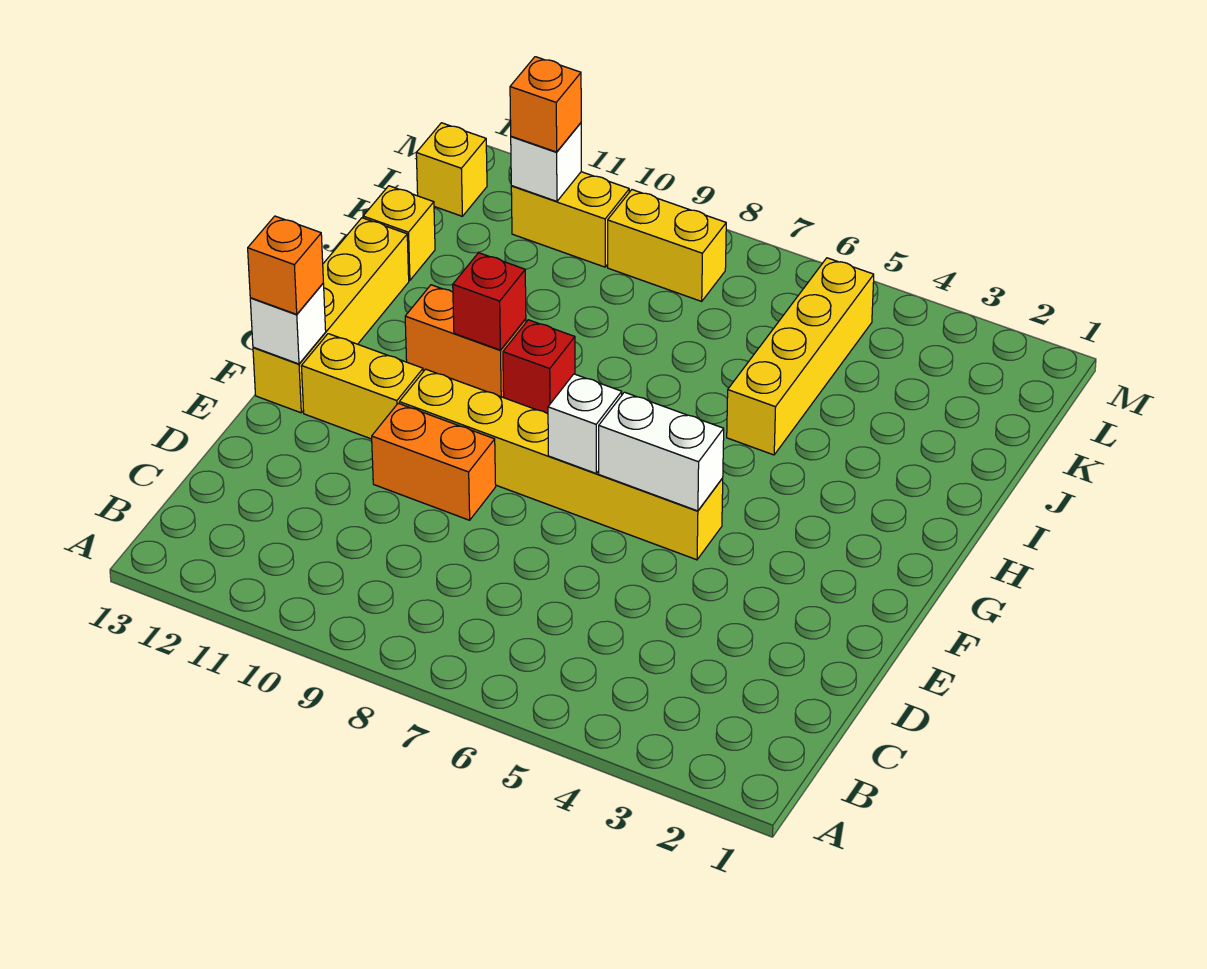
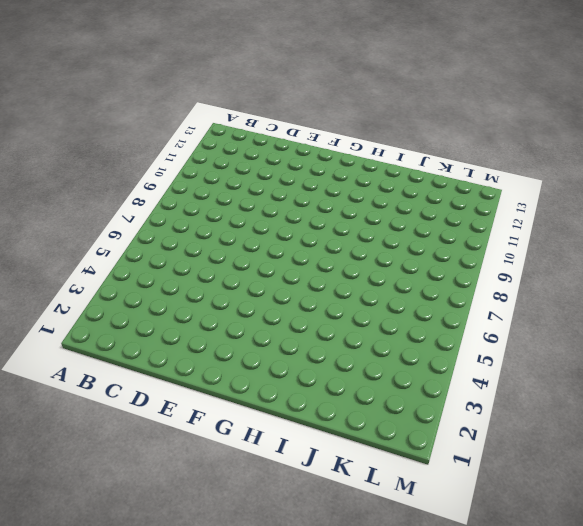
none -> orange brick E9:E10 level 1
none -> yellow brick F5:F10 level 1
none -> yellow brick F11:F12 level 1

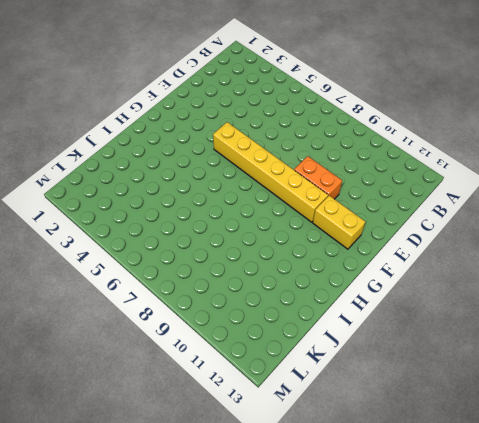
none -> yellow brick F13:I13 level 1
none -> red brick H9 level 1
none -> orange brick H10:H11 level 1

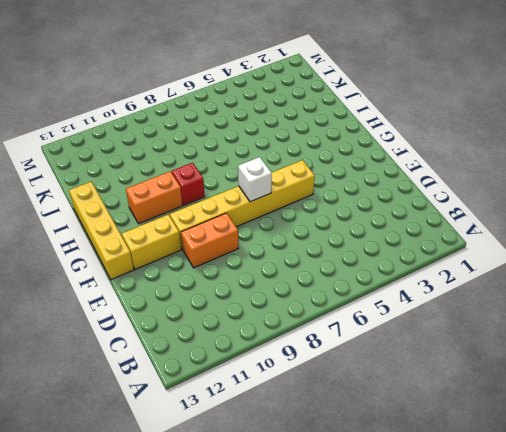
none -> yellow brick I5:L5 level 1
none -> yellow brick J13 level 1
none -> yellow brick L8:L9 level 1

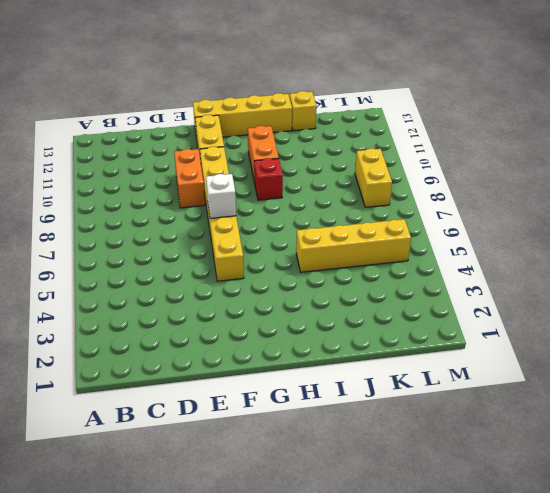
none -> yellow brick L10:L11 level 1
none -> yellow brick L13 level 1
none -> white brick F5:F6 level 2

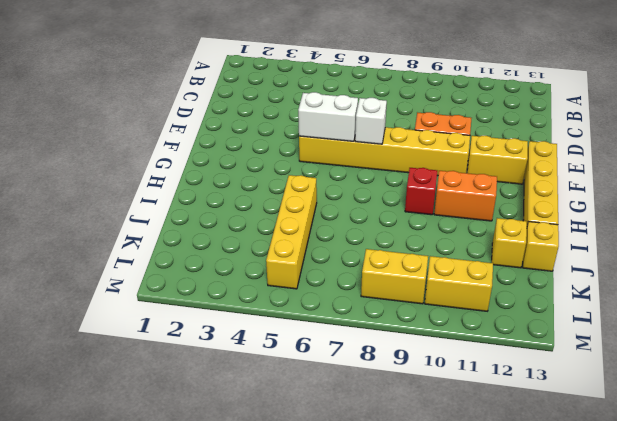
yellow brick J12 level 1 -> yellow brick L13 level 1
none -> white brick F13 level 2
none -> red brick H10 level 2
none -> white brick L11 level 2

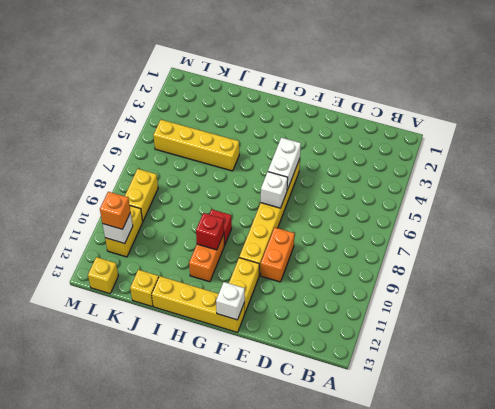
none -> orange brick F13 level 3

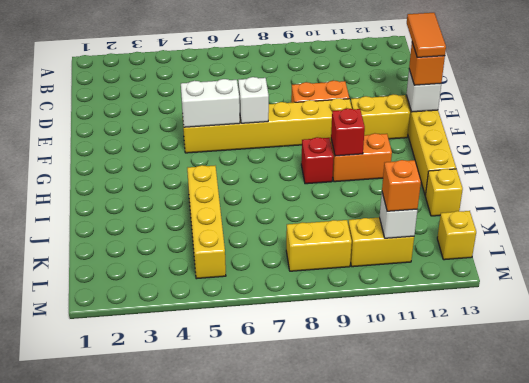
orange tile E13:F13 level 4 -> none

